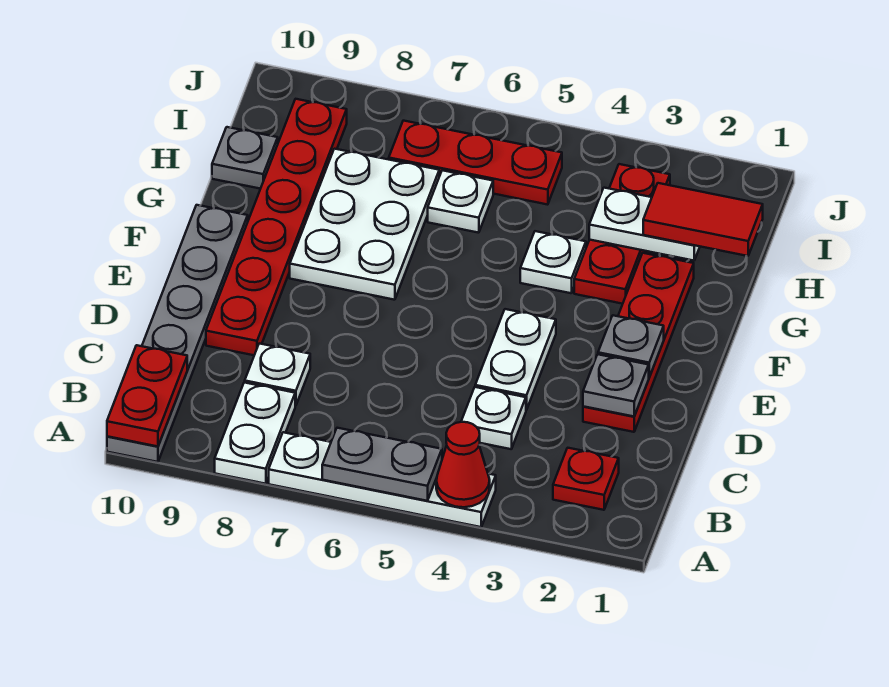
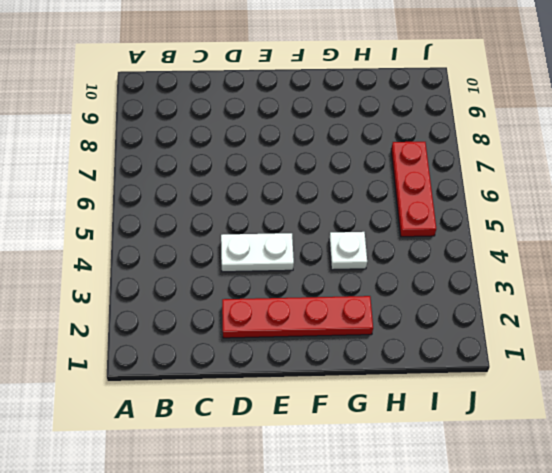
none -> white plate A4:A7 level 1
none -> white plate A8:B8 level 1
none -> grey plate A10:F10 level 1

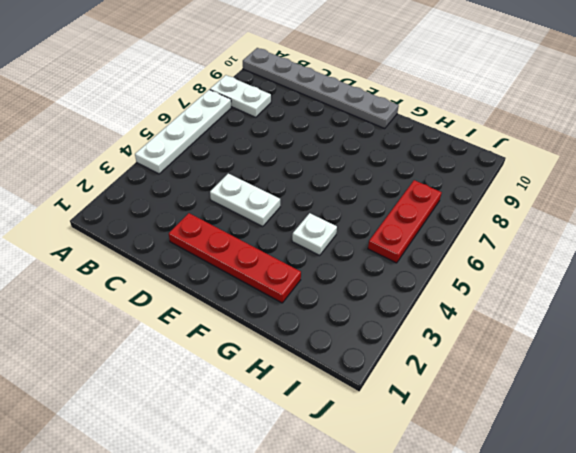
none -> red plate B2 level 1
none -> white plate C4 level 1
none -> white plate C8 level 1

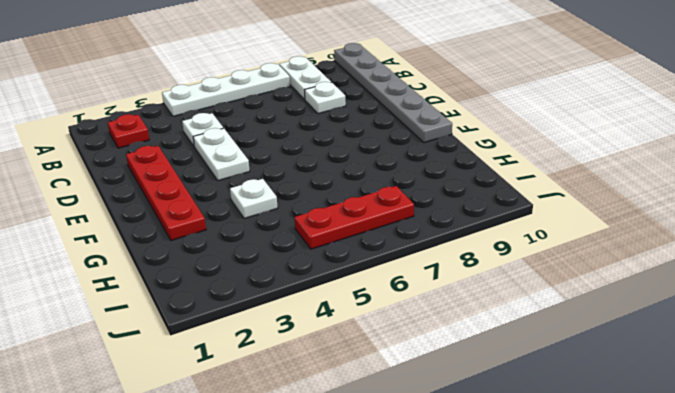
none -> red plate D9:I9 level 1
none -> white plate F7:H8 level 1
none -> red plate G3:I3 level 1

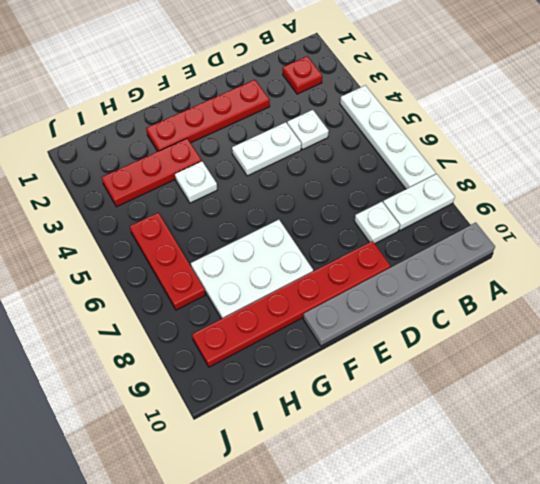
none -> white plate H6 level 1
none -> grey plate H10 level 1
none -> red cone A4 level 2

